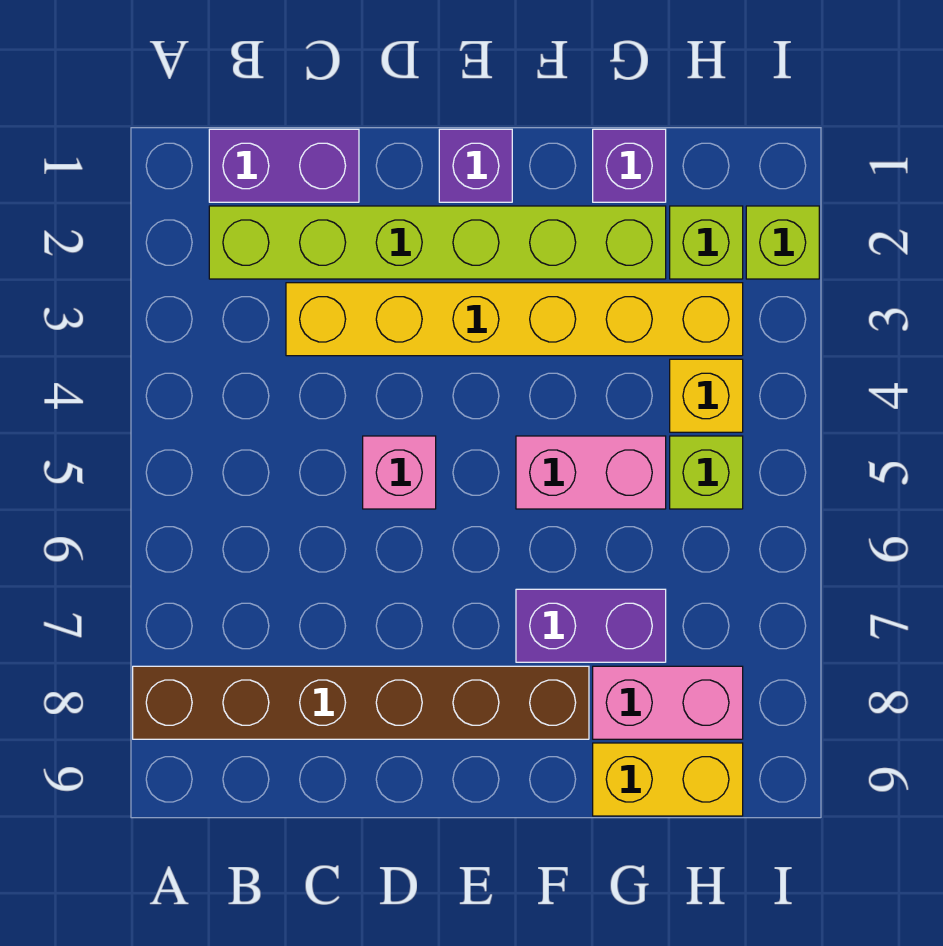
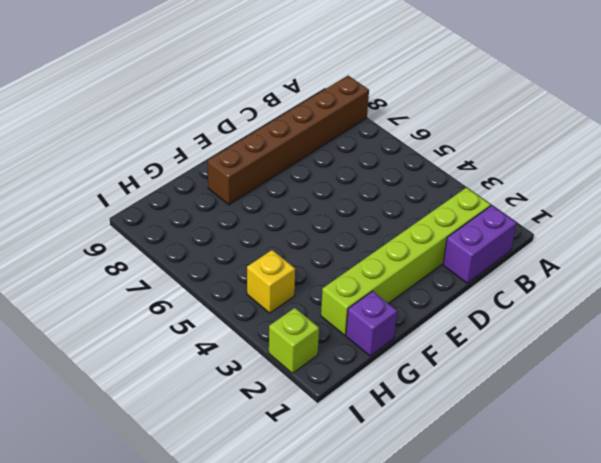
none -> yellow brick C3:H3 level 1
none -> pink brick D5 level 1
none -> purple brick E1 level 1

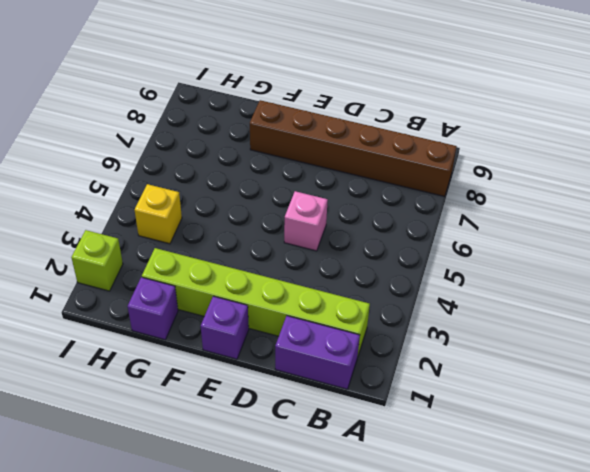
none -> yellow brick C3:H3 level 1
none -> pink brick F5:G5 level 1
none -> purple brick F7:G7 level 1

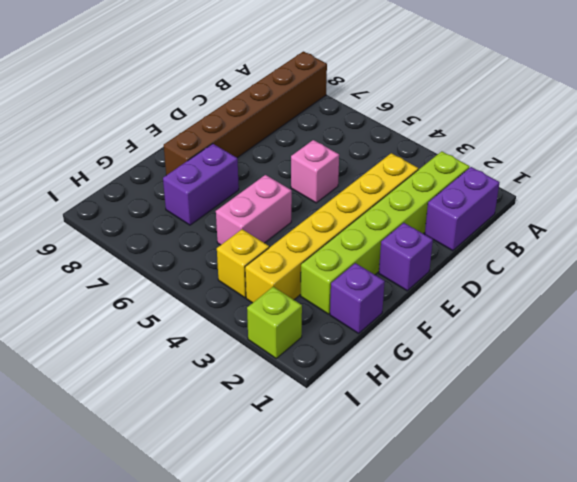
none -> pink brick G8:H8 level 1
none -> yellow brick G9:H9 level 1
none -> lime brick H2 level 1

